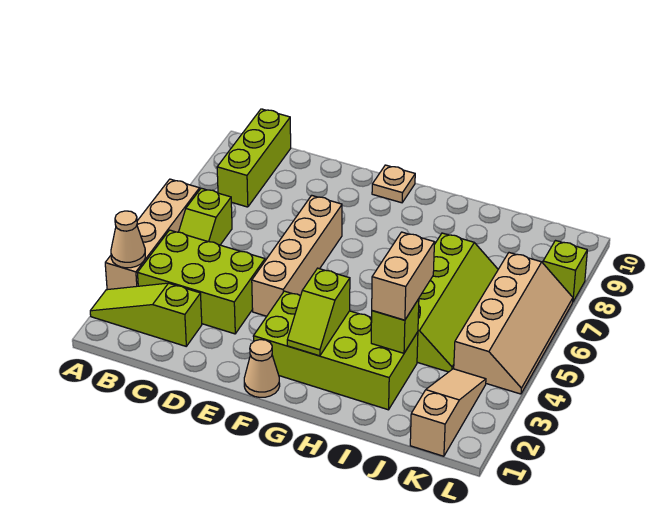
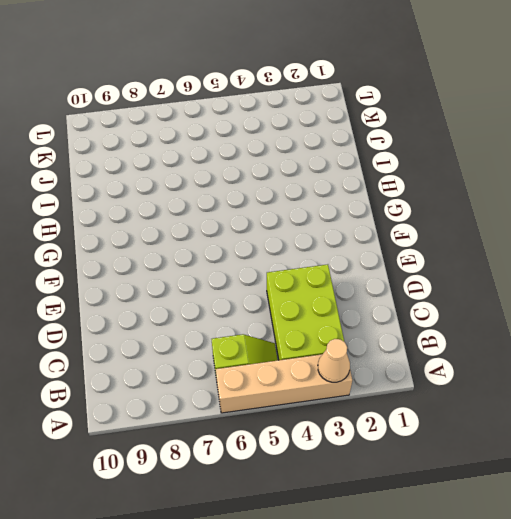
none -> lime slope A2:C2 level 1 top C
none -> lime brick B8:B10 level 1
none -> tan brick E4:E7 level 1

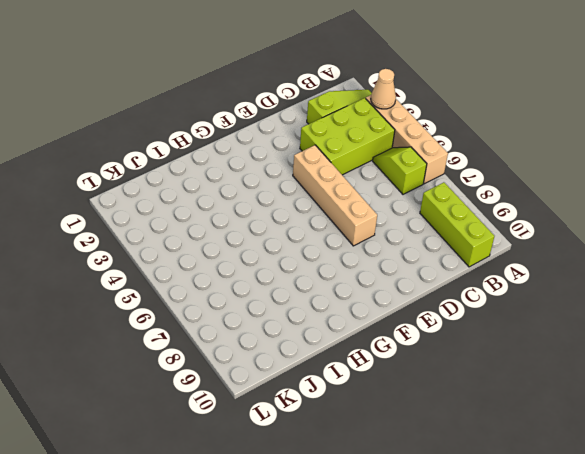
none -> tan cone F1 level 1
none -> lime brick F2:I3 level 1
none -> tan plate F10 level 1

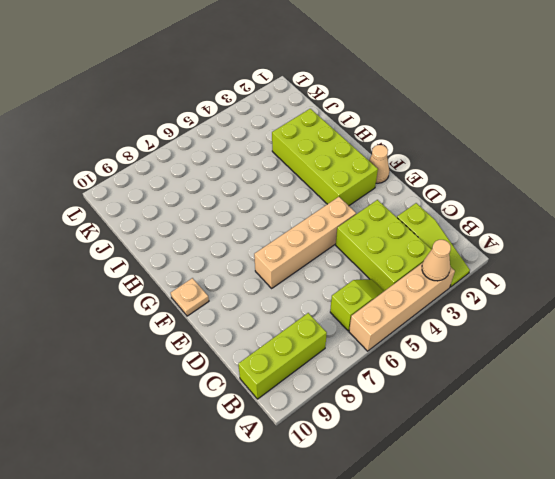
none -> lime slope I4:J7 level 1 top I
none -> tan slope K1:K3 level 1 top 1
none -> tan slope K4:L7 level 1 top K

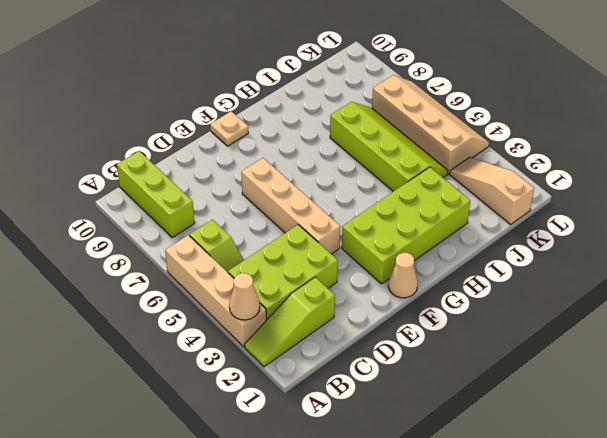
none -> lime brick L8 level 1
none -> lime slope G2:G3 level 2 top 3
none -> lime brick I3 level 2

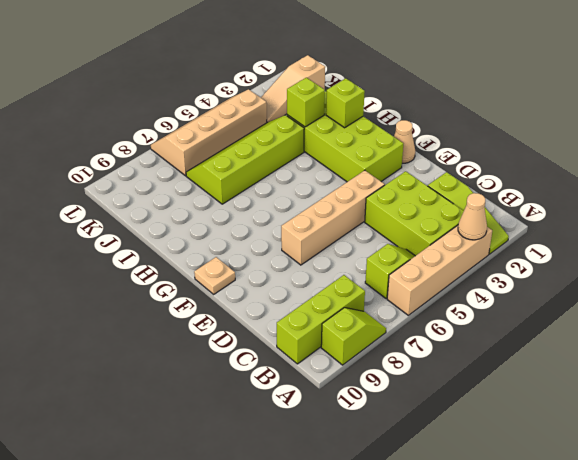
lime slope A8:A9 level 1 top 9 -> lime slope G2:G3 level 2 top 3
lime brick H2 level 2 -> lime brick L8 level 1
none -> tan brick I3:I4 level 3

